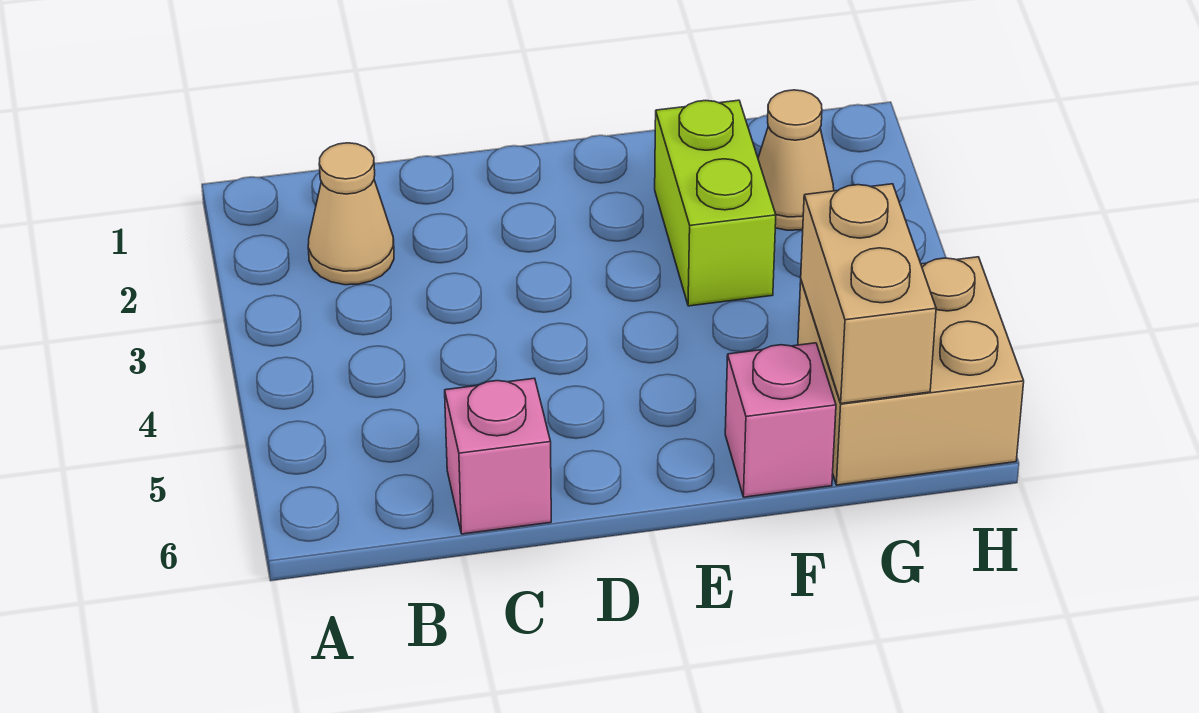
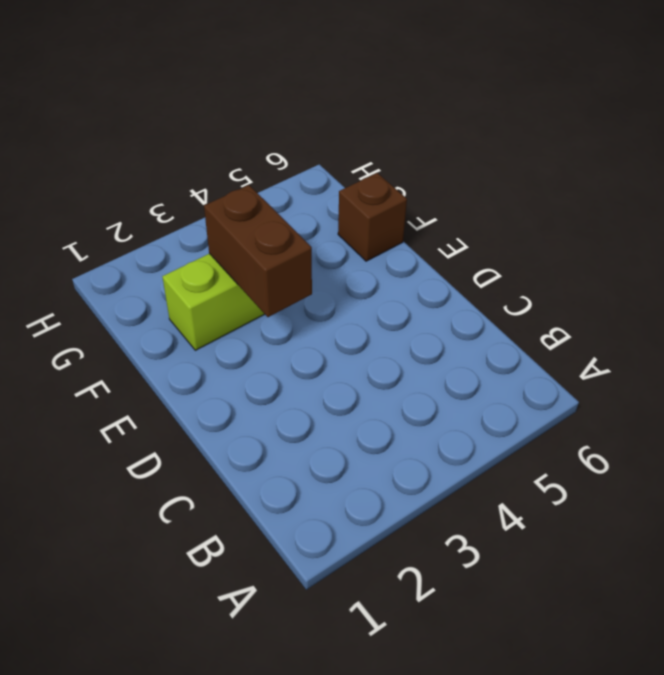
brown brick E3:F3 level 2 -> none
brown brick F6 level 1 -> pink brick F6 level 1
none -> tan cone B2 level 1
none -> pink brick C6 level 1

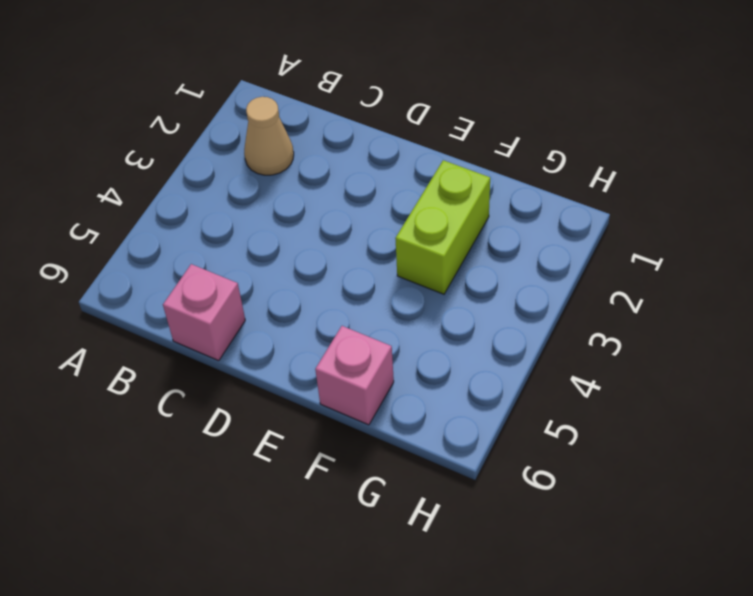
none -> tan cone G2 level 1
none -> tan brick G5:H6 level 1

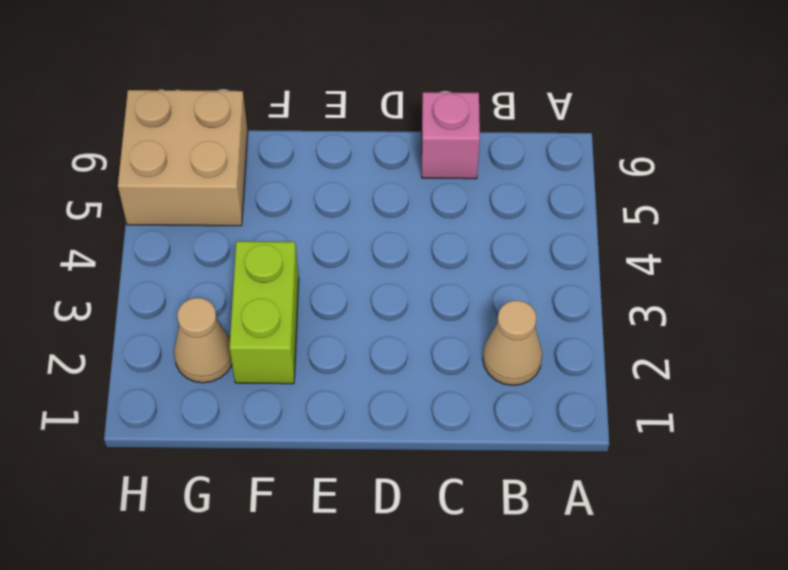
none -> pink brick F6 level 1
none -> tan brick G5:G6 level 2

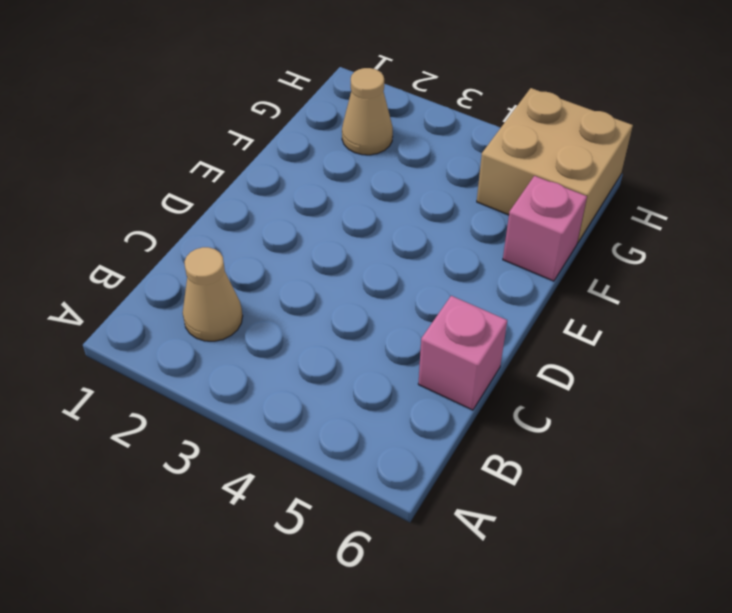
none -> lime brick F2:F3 level 1
none -> tan brick G5:G6 level 2

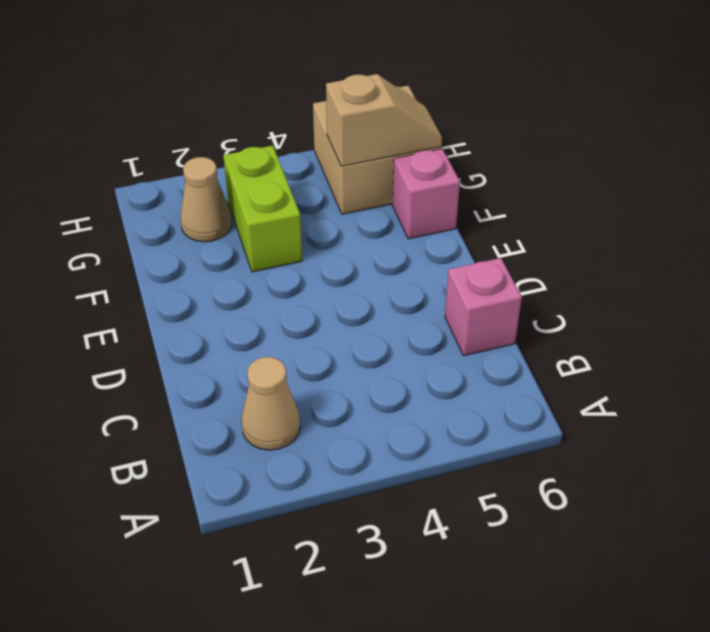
lime brick F3:G3 level 1 -> lime brick F2:F3 level 1
tan slope G5:G6 level 2 top 5 -> tan brick G5:G6 level 2

